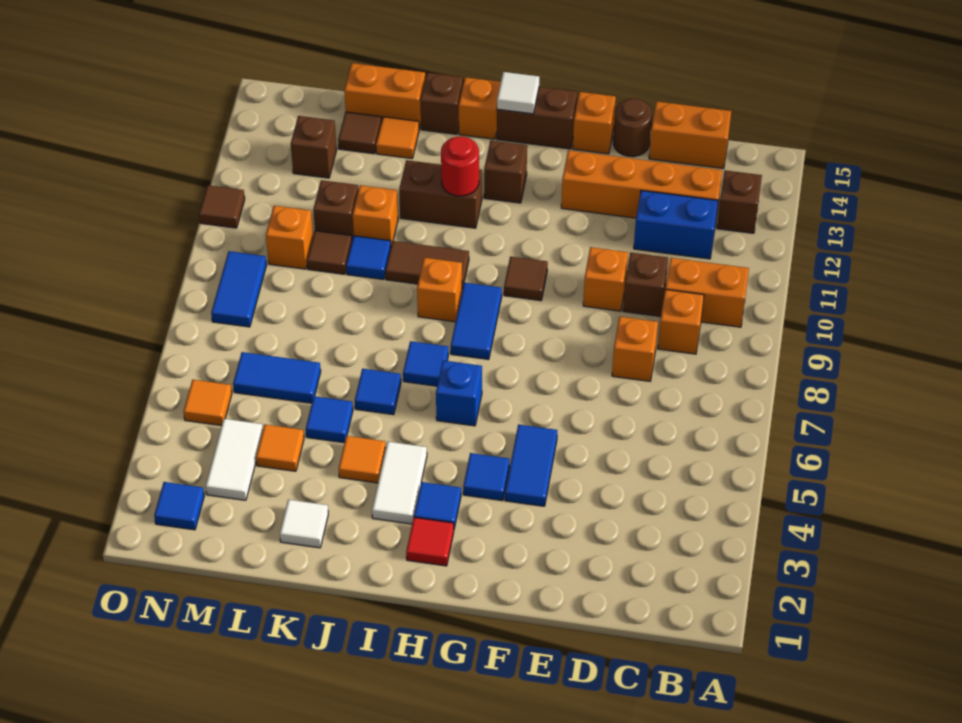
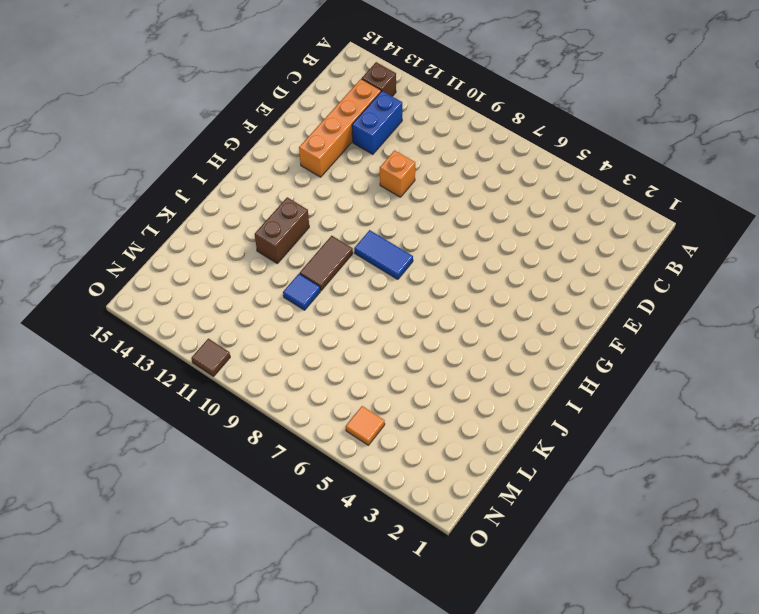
none -> orange brick B10:C10 level 1
none -> orange brick C9 level 1
none -> orange brick C15:D15 level 1
none -> orange brick D8 level 1

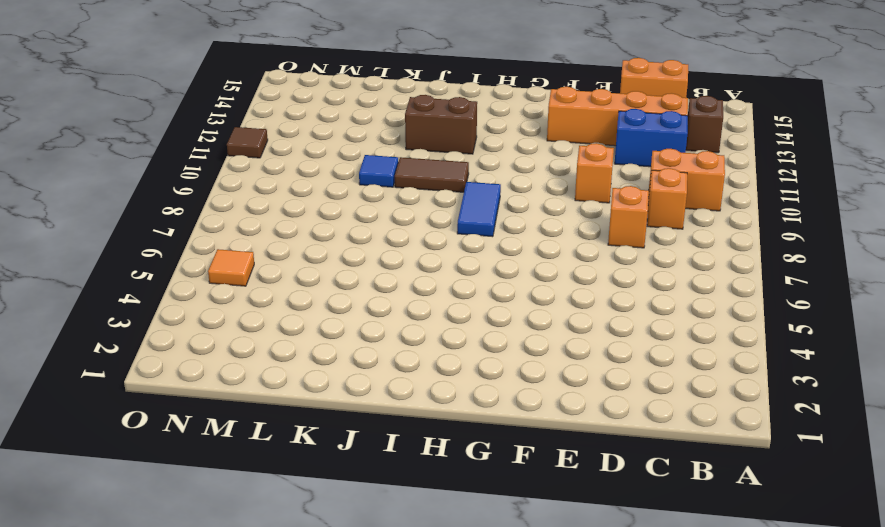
none -> brown brick D10 level 1
none -> brown round brick E15 level 1
none -> blue tile F4:F5 level 1
none -> orange brick F15 level 1

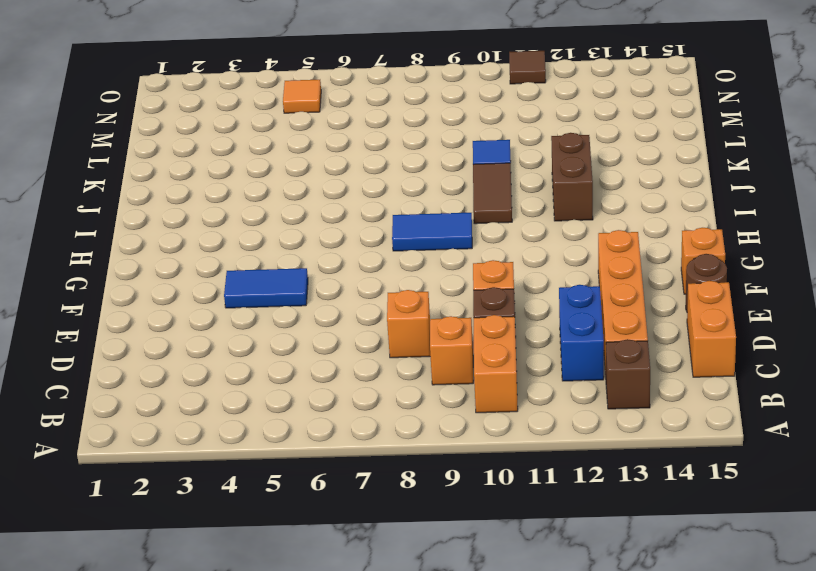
none -> blue tile G4 level 1
none -> brown tile G10 level 1
none -> brown brick G15:H15 level 1
none -> red tile H2 level 1

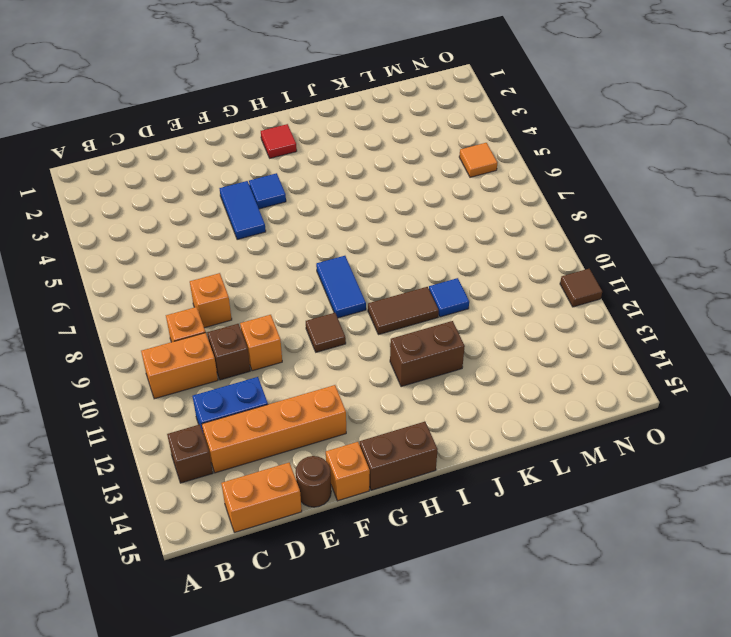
none -> blue tile H3 level 1
none -> blue brick H6 level 1
none -> brown brick H13 level 1
none -> white tile I3:I4 level 1

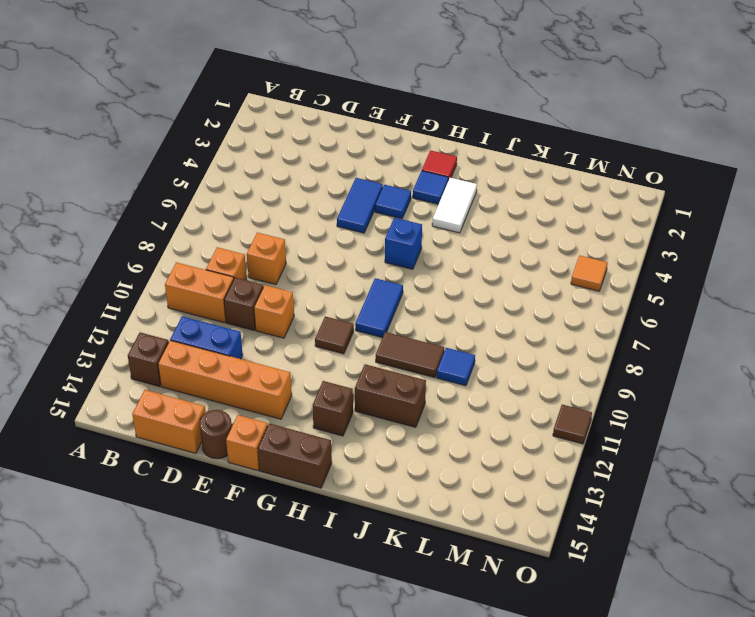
none -> blue tile I7 level 1
none -> orange brick I9 level 1
none -> orange brick I15 level 1
none -> orange tile J4 level 1

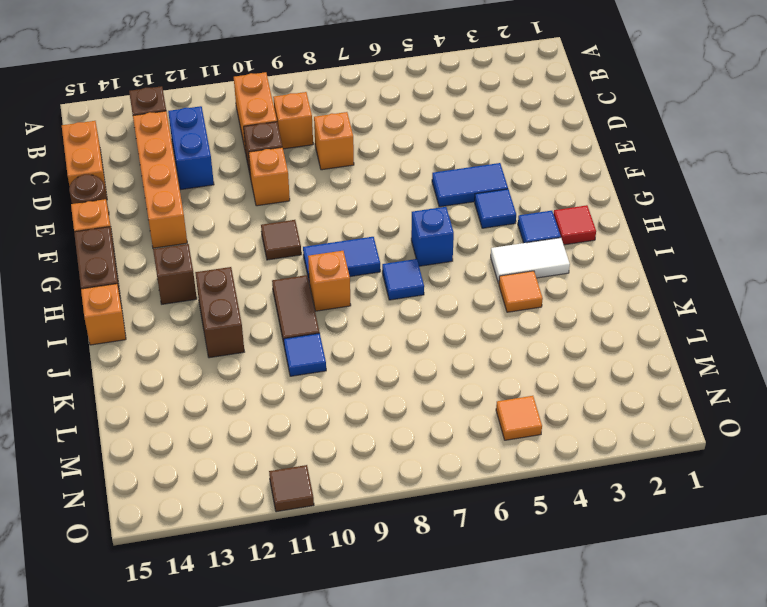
none -> blue tile J6 level 1
none -> brown brick J15 level 1
none -> white tile K2 level 1
none -> blue tile K5 level 1

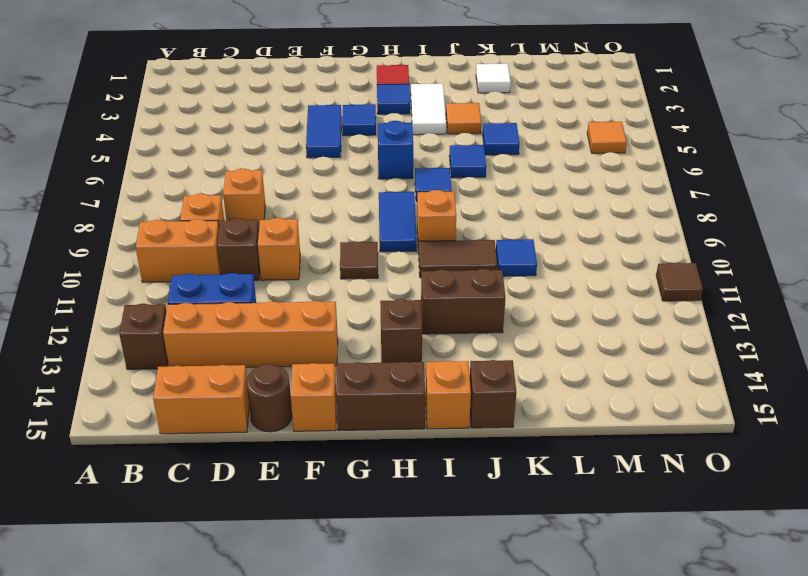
none -> orange brick K11 level 1
none -> orange tile K14 level 1
none -> orange brick K15:L15 level 1
none -> orange tile L4 level 1

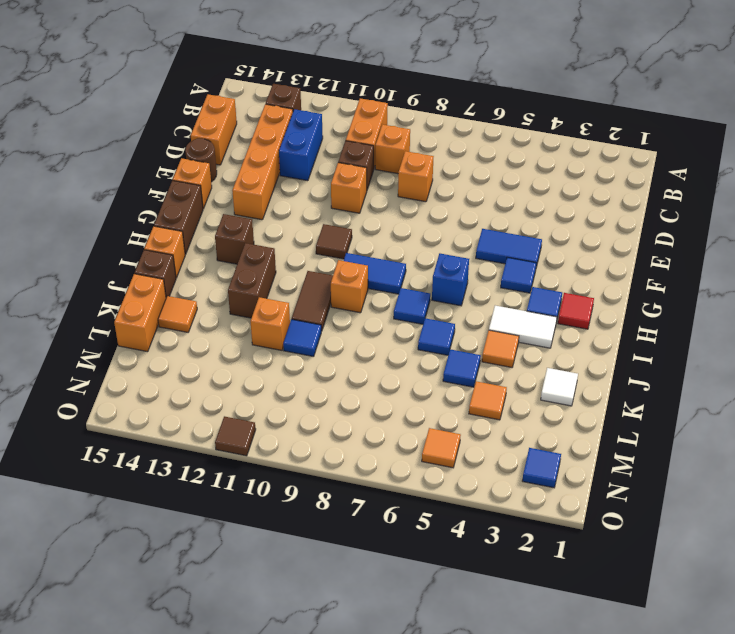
none -> blue tile L6:M6 level 1
none -> brown tile L10 level 1
none -> brown brick L11 level 1
none -> brown tile L14 level 1

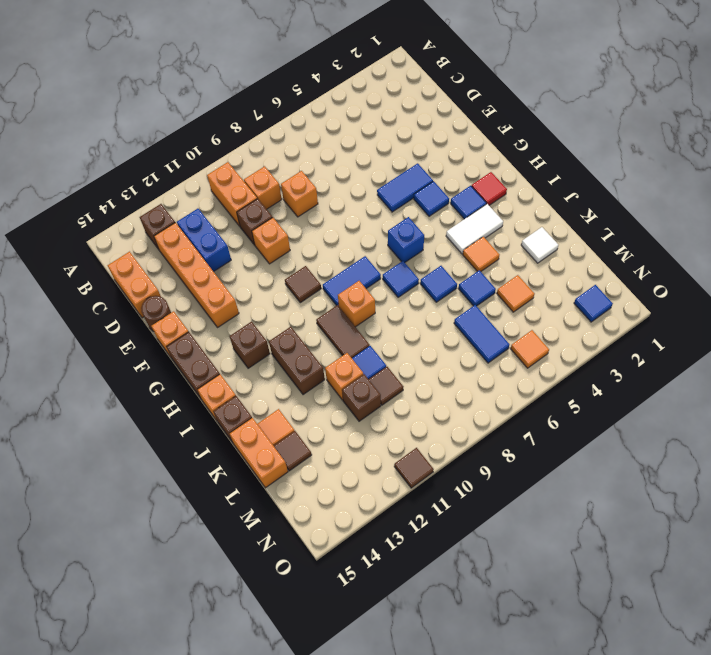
none -> white tile M3:M4 level 1
none -> orange brick M10 level 1
none -> brown brick M13 level 1
none -> blue tile N8:N9 level 1

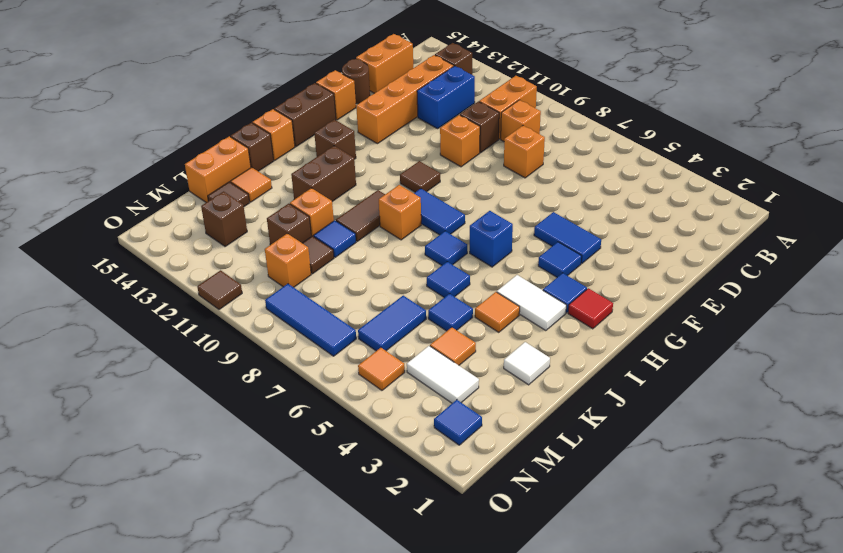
blue tile N7:N9 level 1 -> blue tile N8:N9 level 1
none -> white tile H15 level 2
none -> red round brick I12 level 2

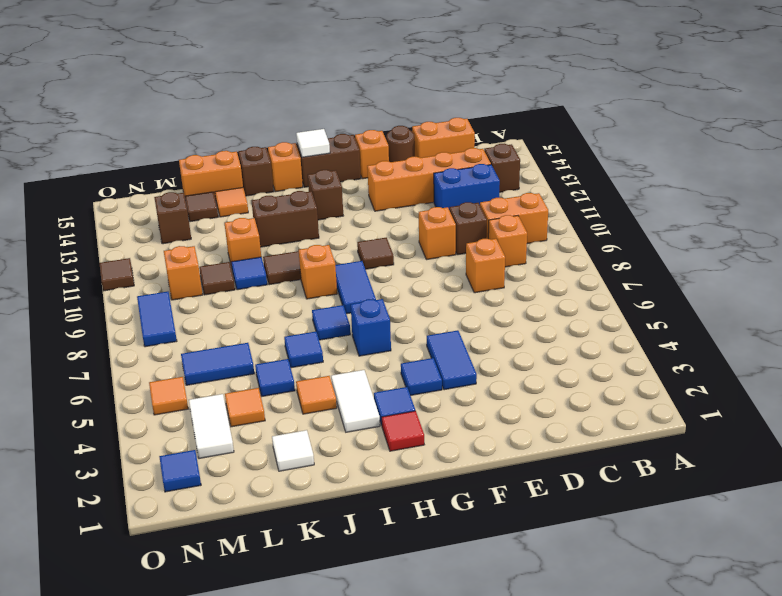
none -> brown brick L11 level 1
none -> red round brick I12 level 2

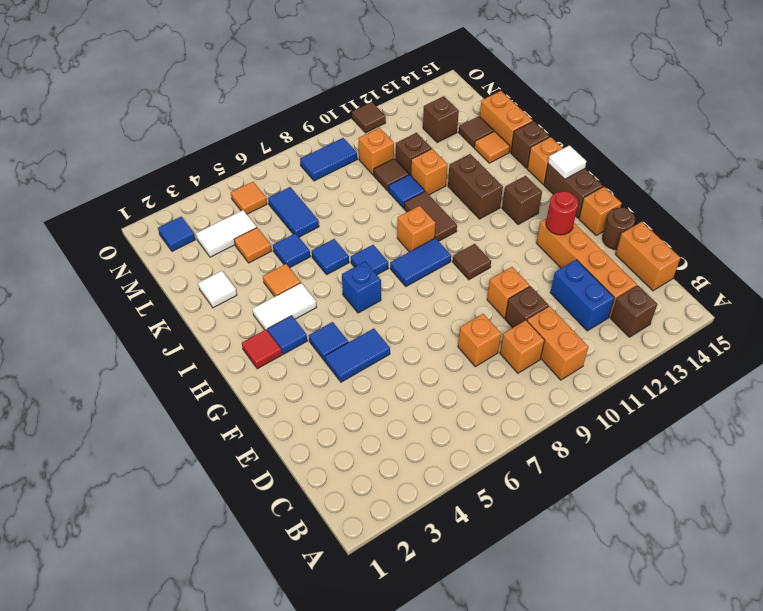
red round brick F13 level 2 -> red round brick I12 level 2

